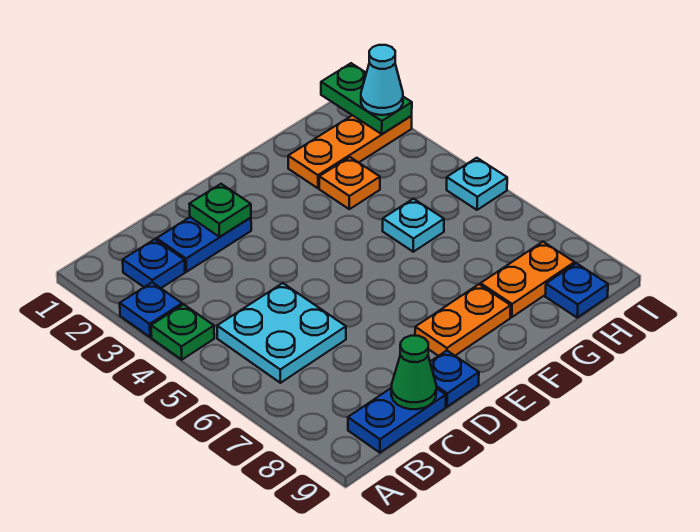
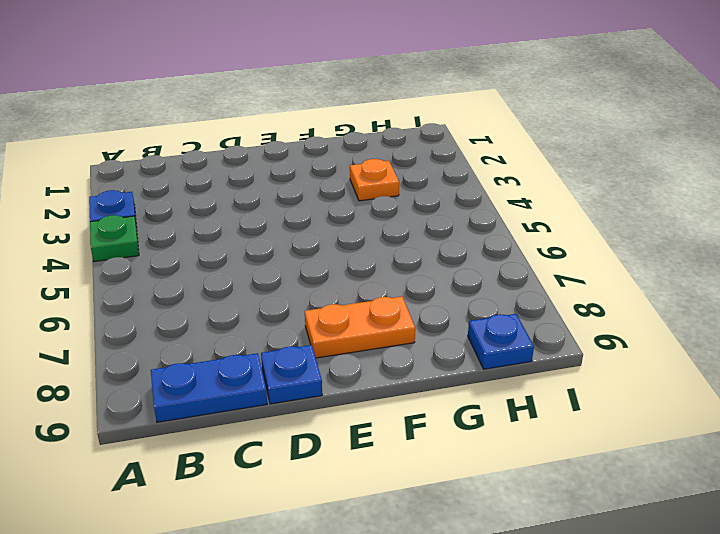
none -> blue plate B2 level 1
none -> cyan plate B5:C6 level 1
none -> blue plate C2:D2 level 1

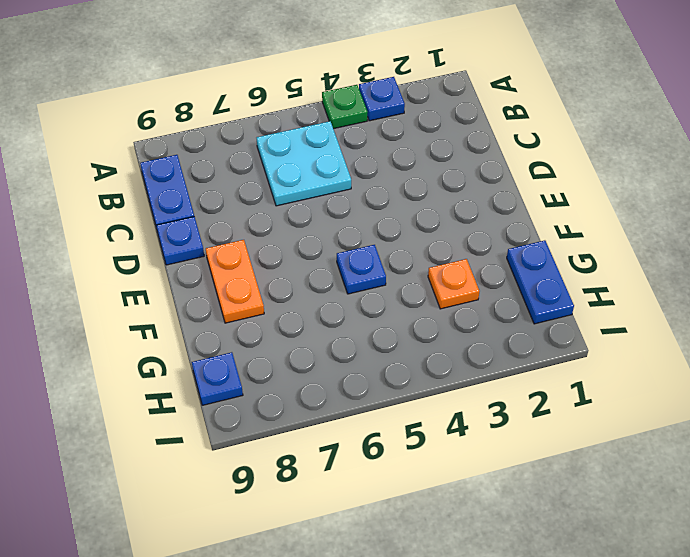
blue plate F5 level 1 -> blue plate B2 level 1
blue plate G1:H1 level 1 -> blue plate C2:D2 level 1
none -> orange plate G2:I2 level 1
none -> cyan plate G5 level 1
none -> orange plate G8:H8 level 1

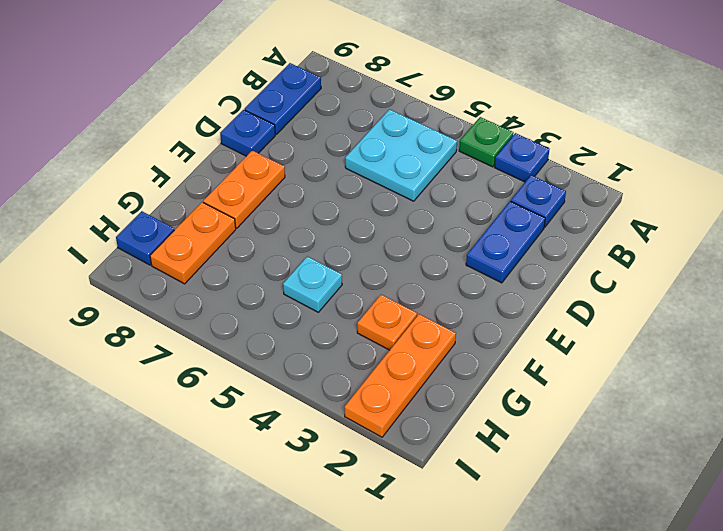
none -> cyan plate I5 level 1
none -> green cone C9 level 2
none -> green plate D2 level 2

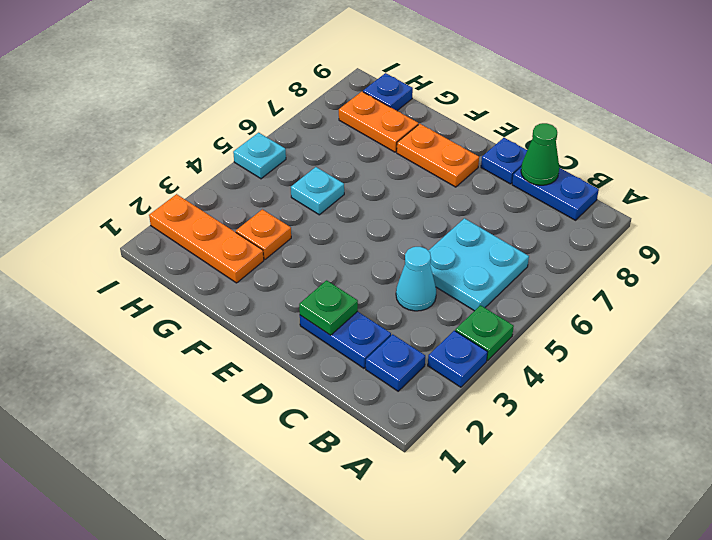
cyan cone C4 level 1 -> cyan cone I2 level 3
none -> green plate I1:I2 level 2

